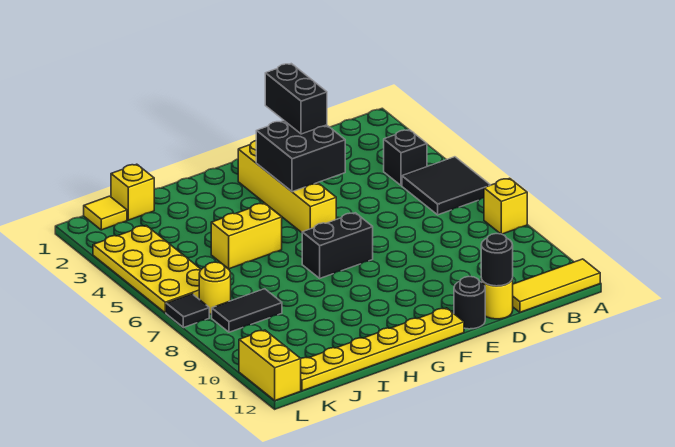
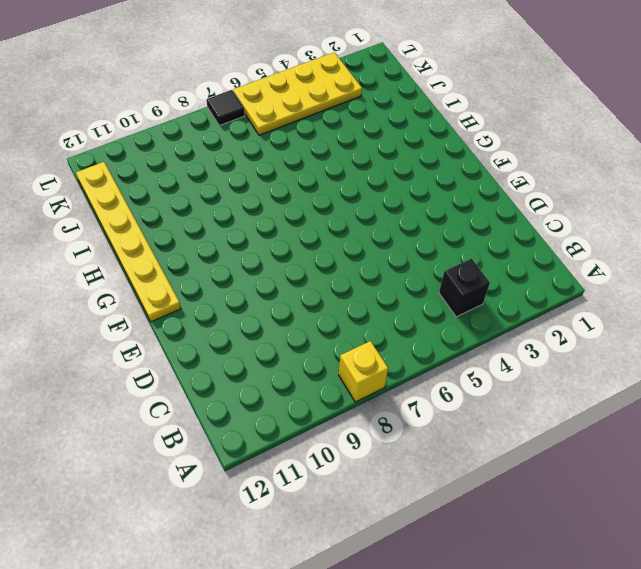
none -> black tile A5:B6 level 1
none -> yellow tile A12:C12 level 1
none -> yellow round brick D12 level 1

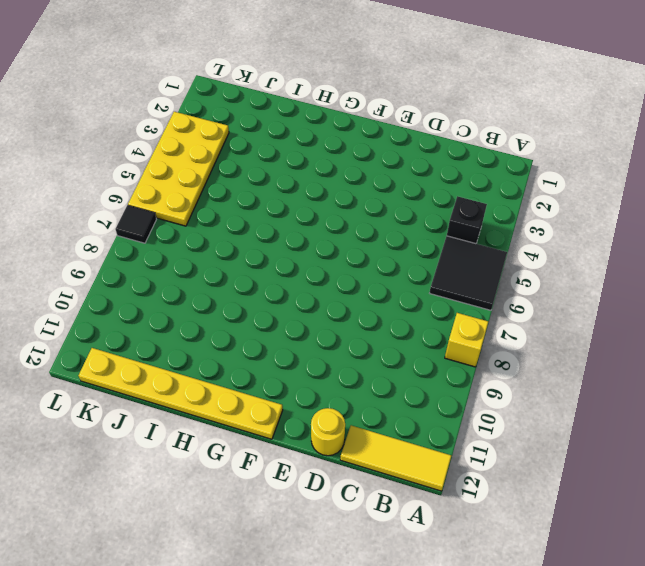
none -> black round brick E12 level 1
none -> yellow brick F2:F5 level 1
none -> black brick F7:G7 level 1

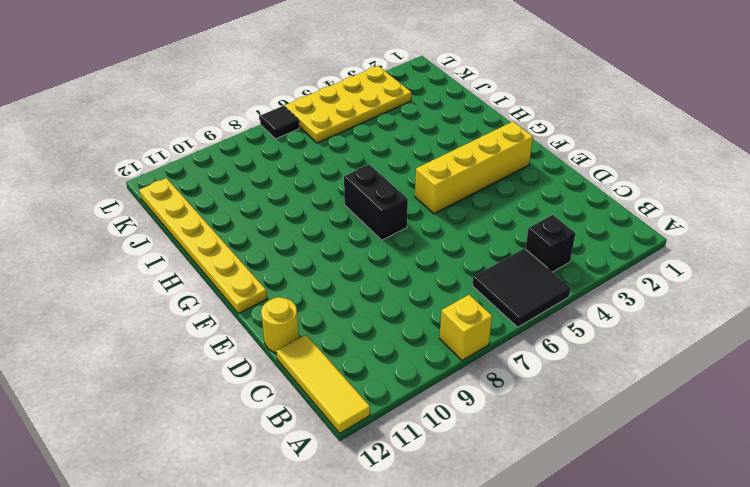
none -> black round brick E12 level 1
none -> yellow brick H5:I5 level 1
none -> yellow brick J1 level 1

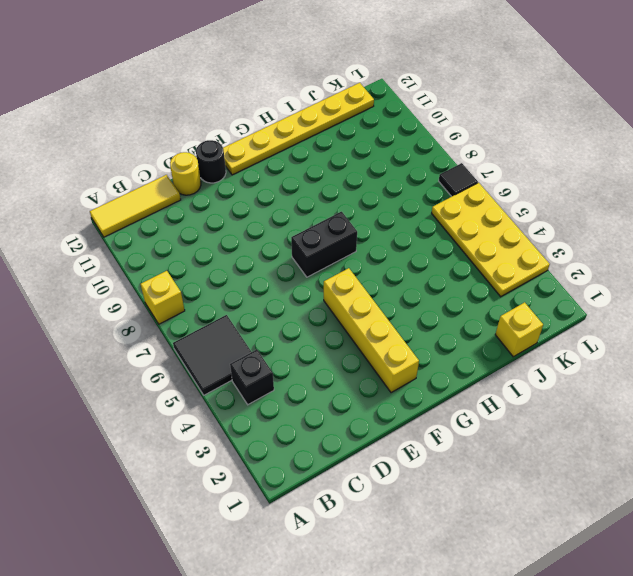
none -> yellow brick H5:I5 level 1
none -> black tile J8:K8 level 1
none -> yellow tile K1 level 1

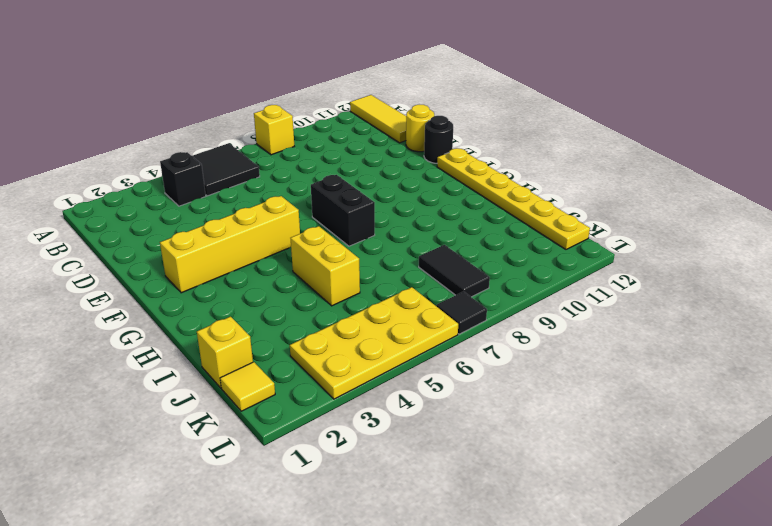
none -> yellow round brick K7 level 1
none -> yellow brick L11:L12 level 1
none -> black round brick D12 level 2

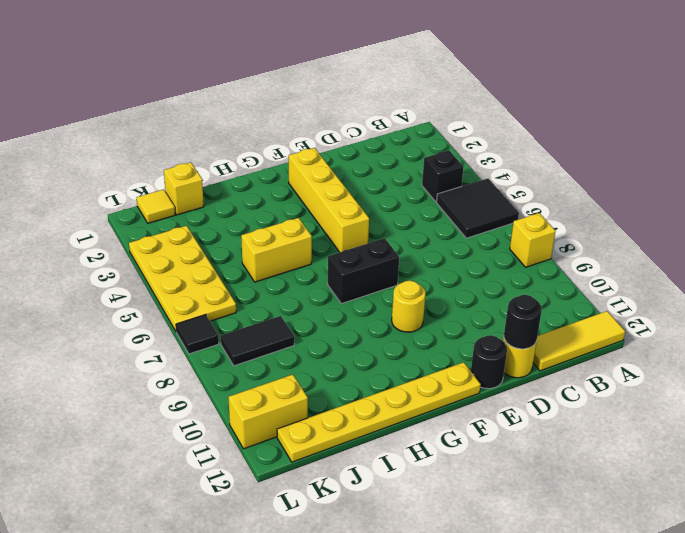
yellow round brick F9 level 1 -> yellow round brick K7 level 1
yellow brick K11:L11 level 1 -> yellow brick L11:L12 level 1
none -> black brick E3:F4 level 2
none -> black brick E2:E3 level 3

